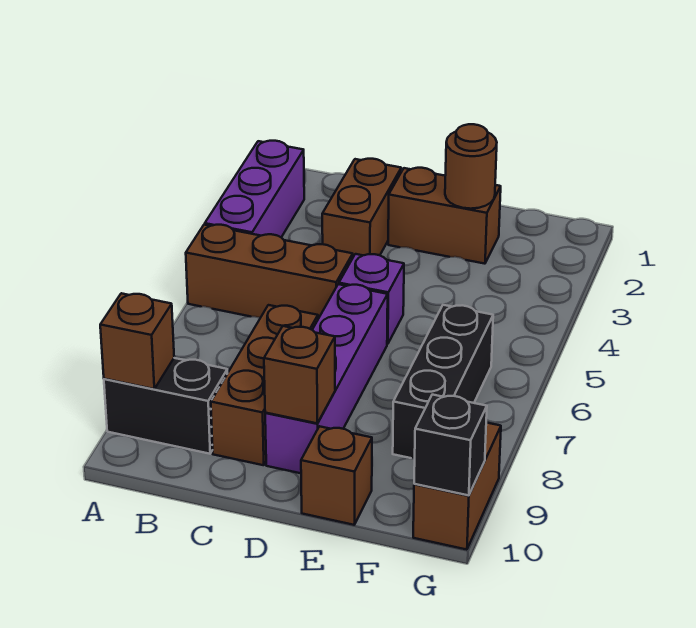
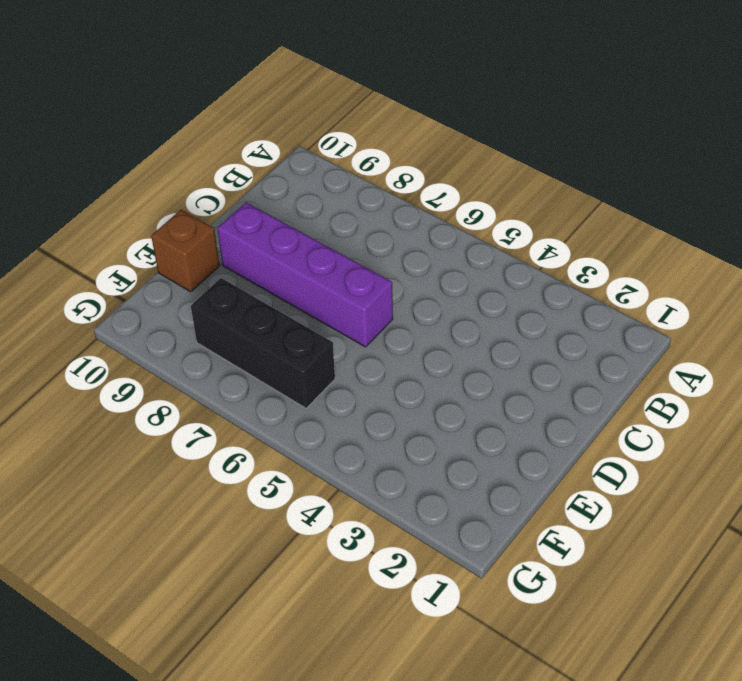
none -> purple brick A2:A4 level 1
none -> brown brick A5:C5 level 1
none -> black brick A9:B9 level 1

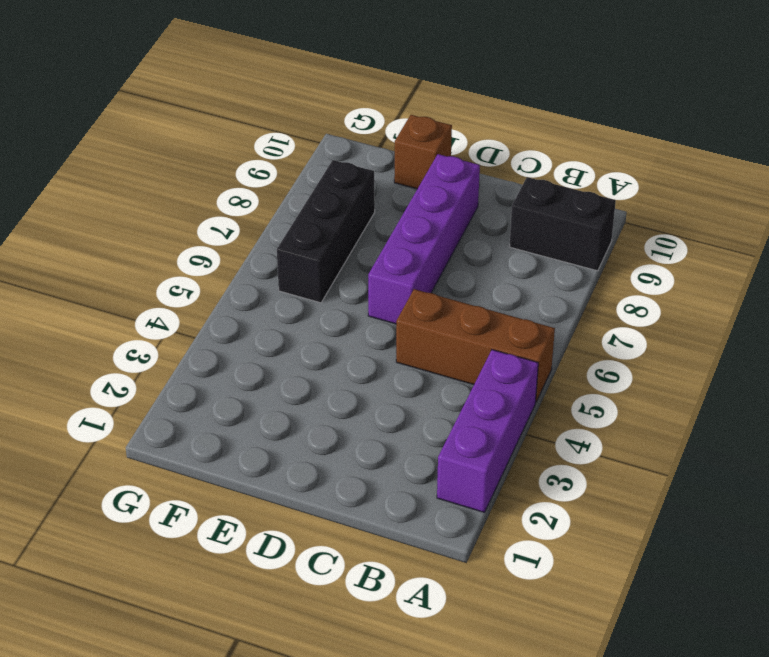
none -> brown brick C2:C3 level 1
none -> brown brick C7:C9 level 1
none -> brown brick D2:E2 level 1

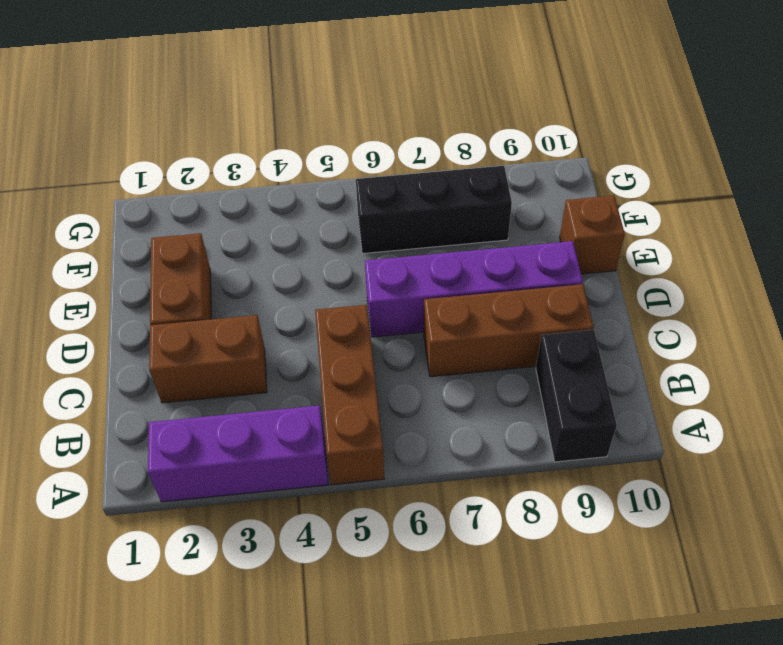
none -> purple brick D5 level 1
none -> brown brick G9:G10 level 1
none -> brown brick A9 level 2

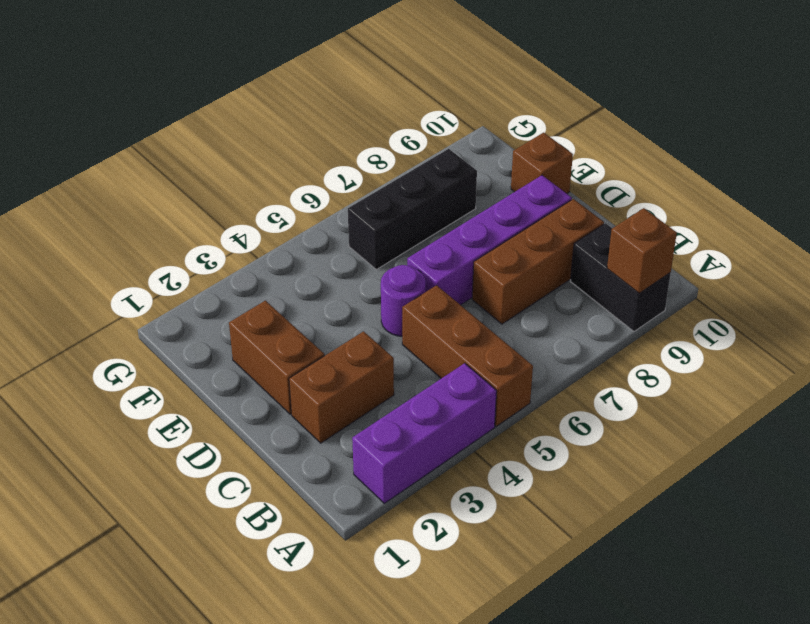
purple round brick D5 level 1 -> purple brick D5 level 1
none -> brown brick G9:G10 level 1
none -> brown brick D9 level 2
none -> brown round brick E2 level 2

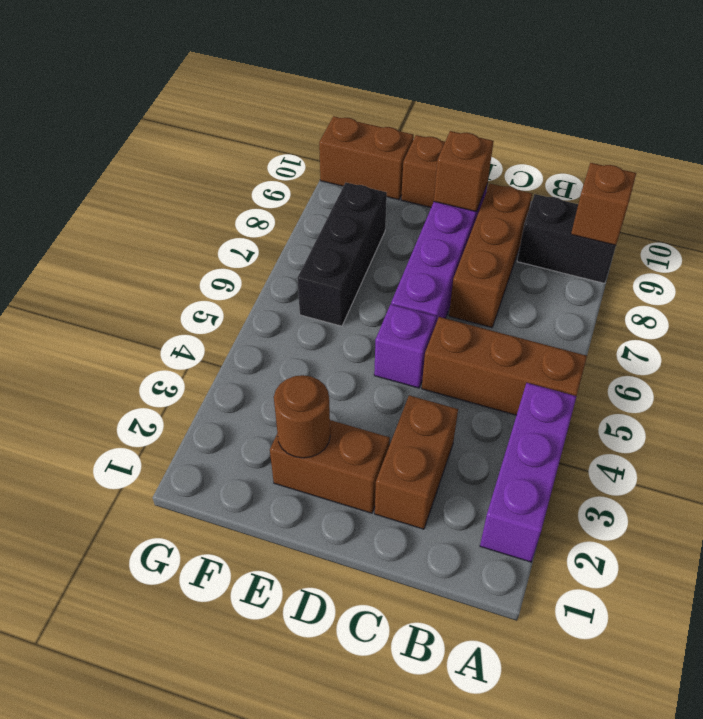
brown brick F10:G10 level 1 -> brown brick G9:G10 level 1
none -> black brick G10 level 2

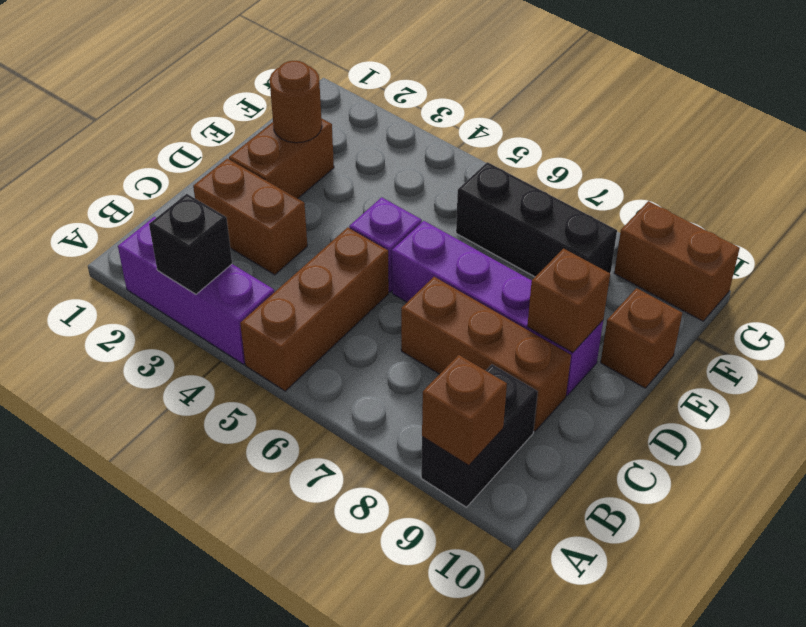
black brick A3 level 2 -> black brick G10 level 2

